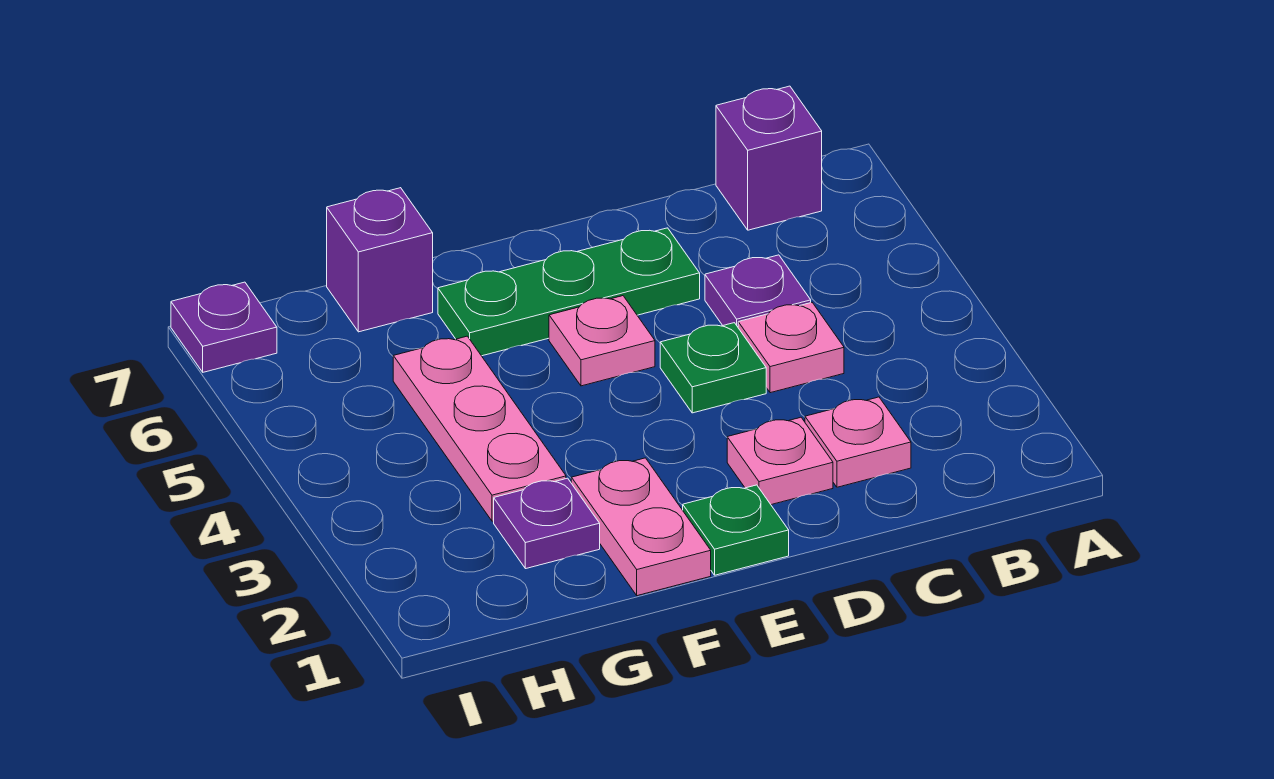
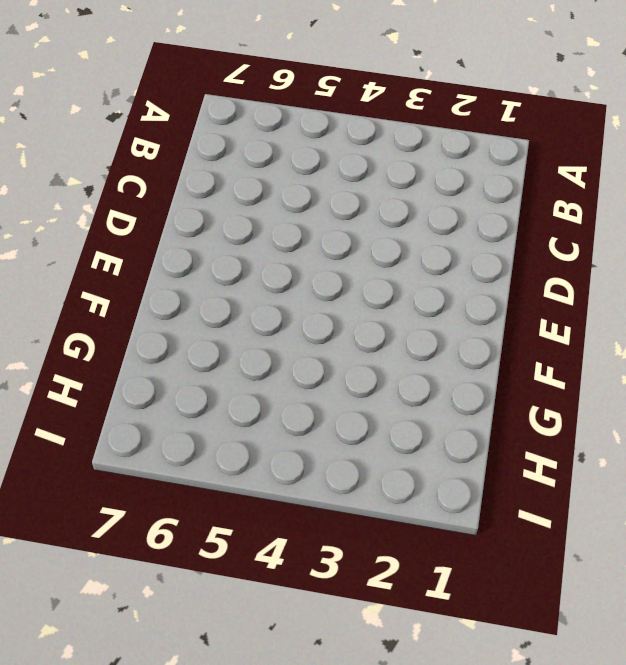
none -> purple brick B7 level 1
none -> pink plate C2 level 1
none -> pink plate C4 level 1

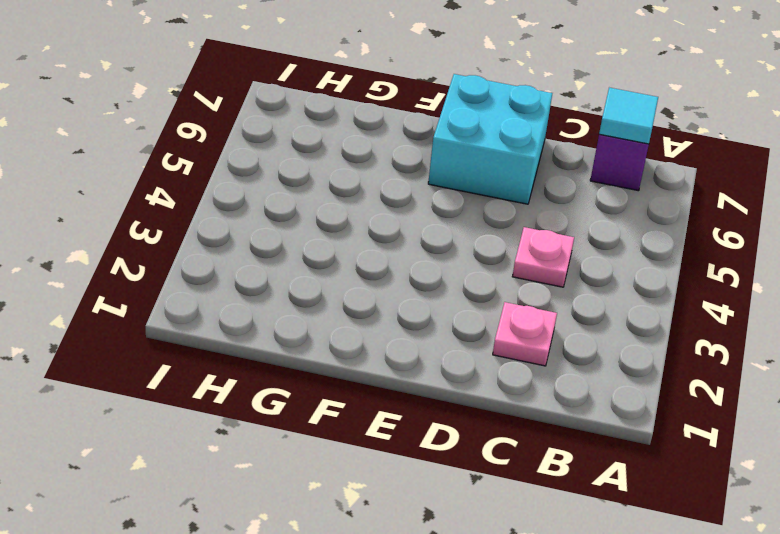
cyan tile B7 level 2 -> none
cyan brick D6:E7 level 1 -> green plate D6:F6 level 1
none -> purple plate C5 level 1
none -> pink plate D2 level 1
none -> green plate D4 level 1

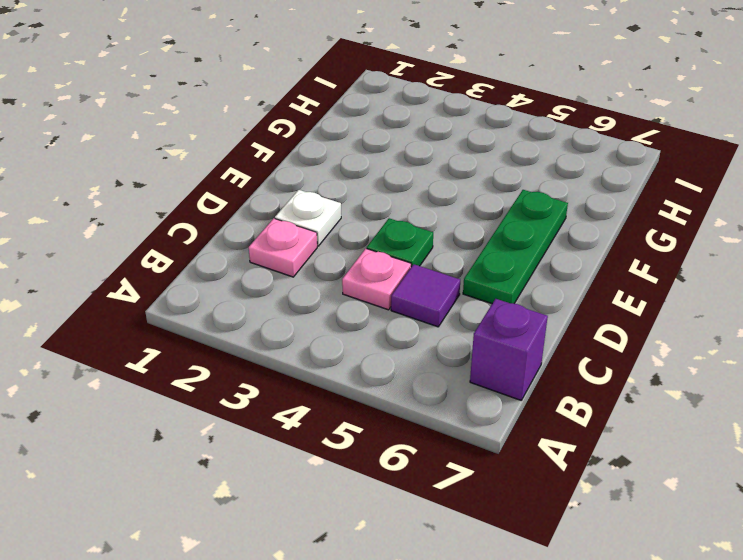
purple tile C5 level 1 -> purple plate C5 level 1
white plate D2 level 1 -> pink plate D2 level 1
none -> green plate E1 level 1
none -> pink plate E5 level 1
none -> pink plate F1:F2 level 1

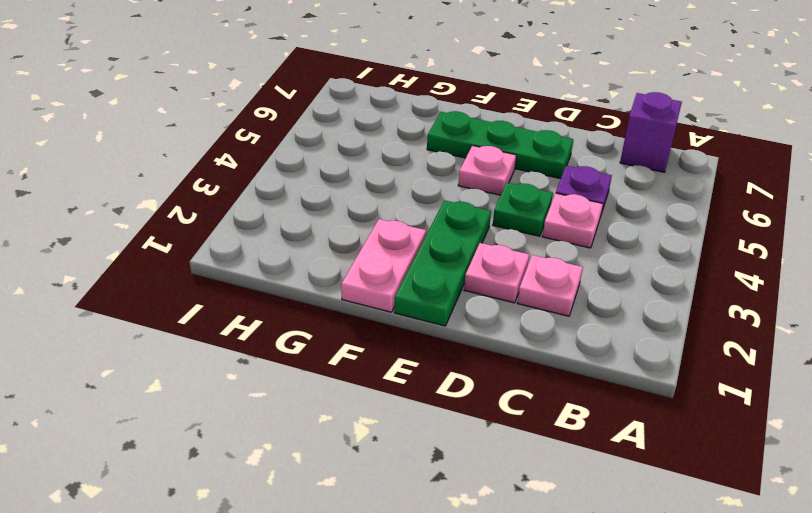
green plate E1:E3 level 1 -> green plate E1 level 1
none -> purple plate G2 level 1
none -> pink plate G3:G5 level 1
none -> purple brick G7 level 1

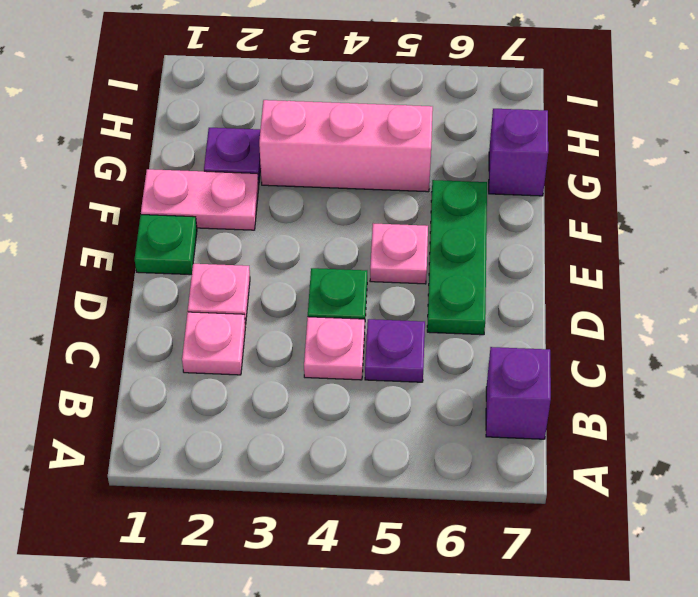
pink brick G3:G5 level 1 -> pink plate G3:G5 level 1
none -> purple plate I7 level 1

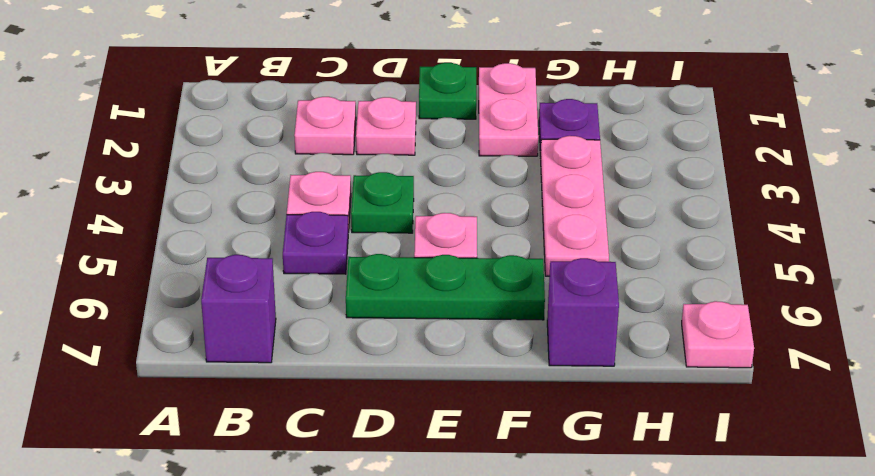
pink plate I7 level 1 -> purple plate I7 level 1

